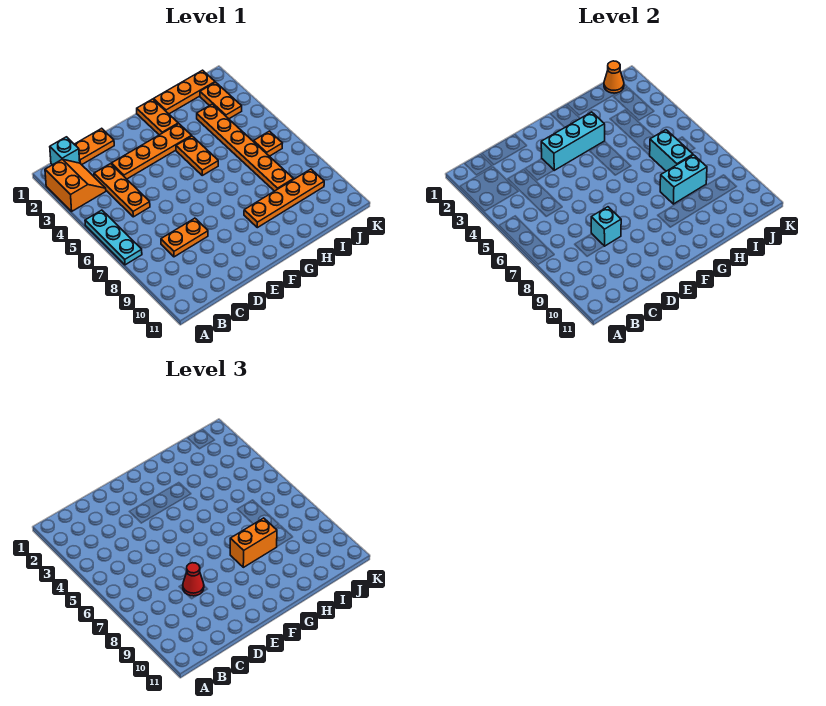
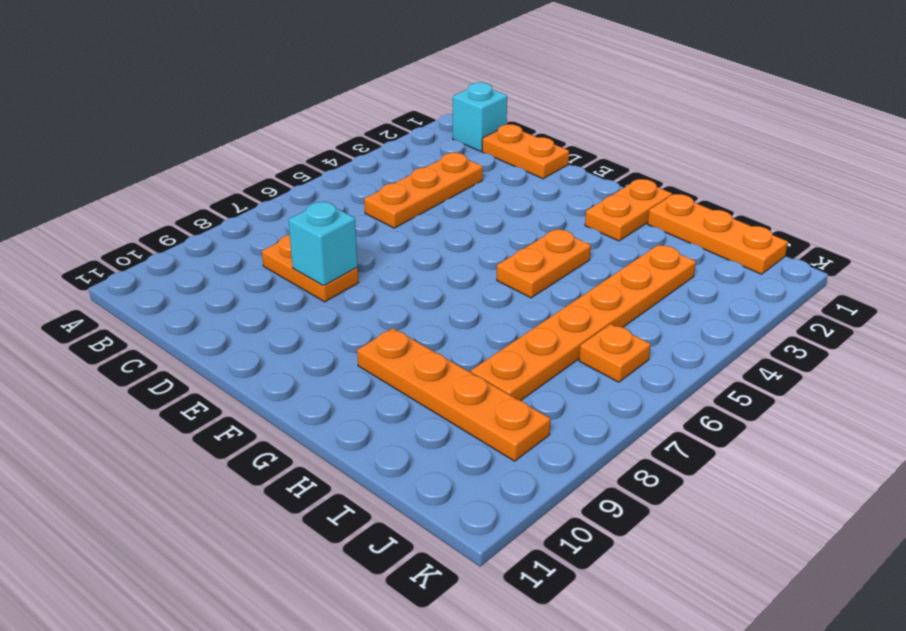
none -> orange slope A2:B3 level 1 top A
none -> cyan plate A5:A7 level 1
none -> orange plate D3:G3 level 1

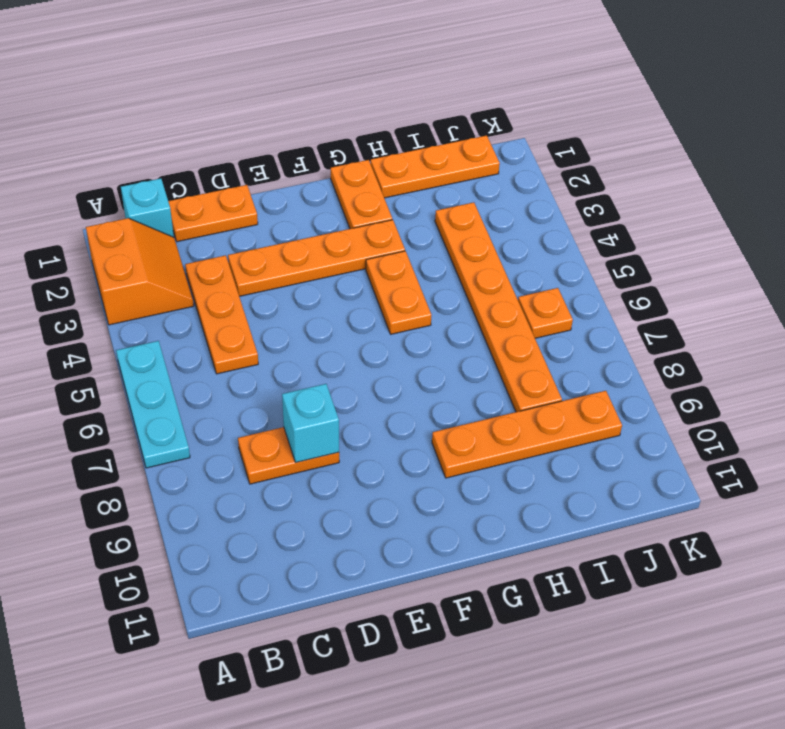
none -> orange plate J2:J3 level 1
none -> cyan brick E3:G3 level 2
none -> cyan brick H8:I8 level 2

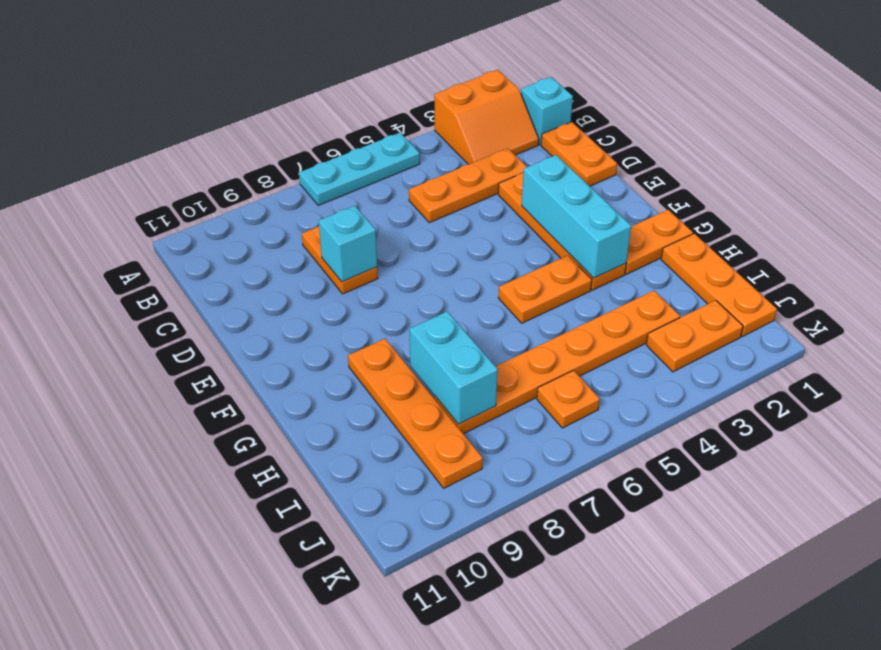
none -> cyan brick I6:I7 level 2
none -> orange cone J1 level 2
none -> red cone D8 level 3

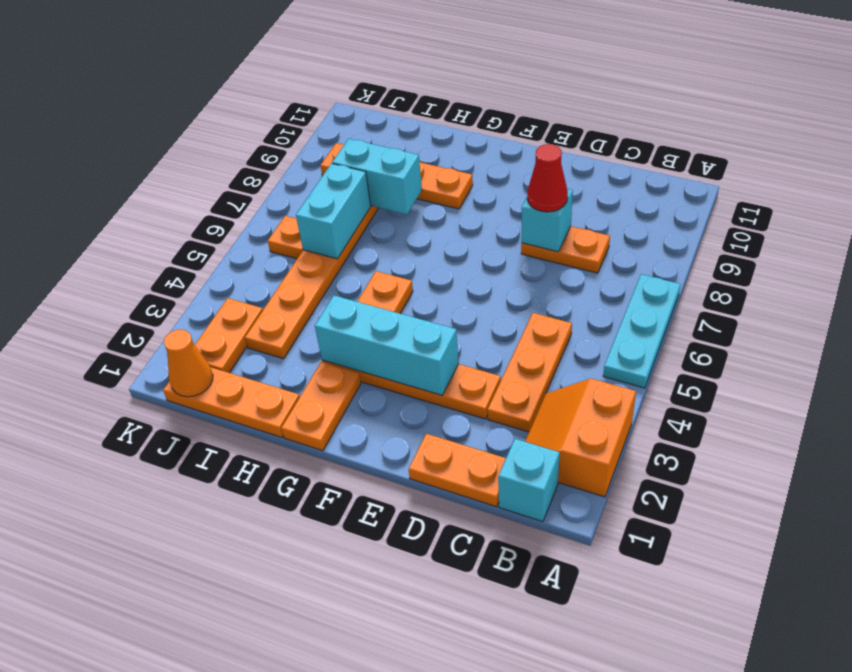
none -> orange brick G8:H8 level 3

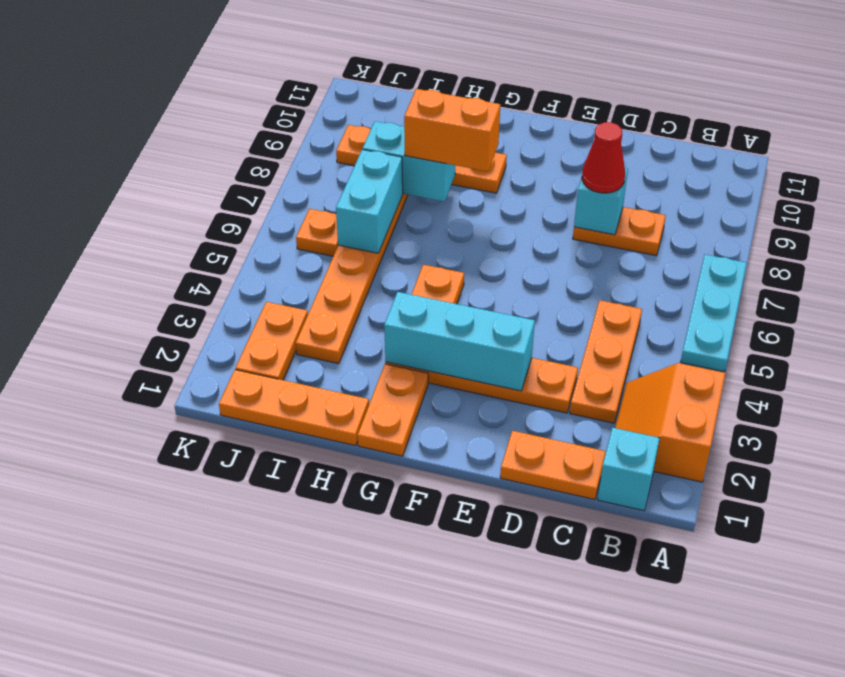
none -> orange cone J1 level 2

